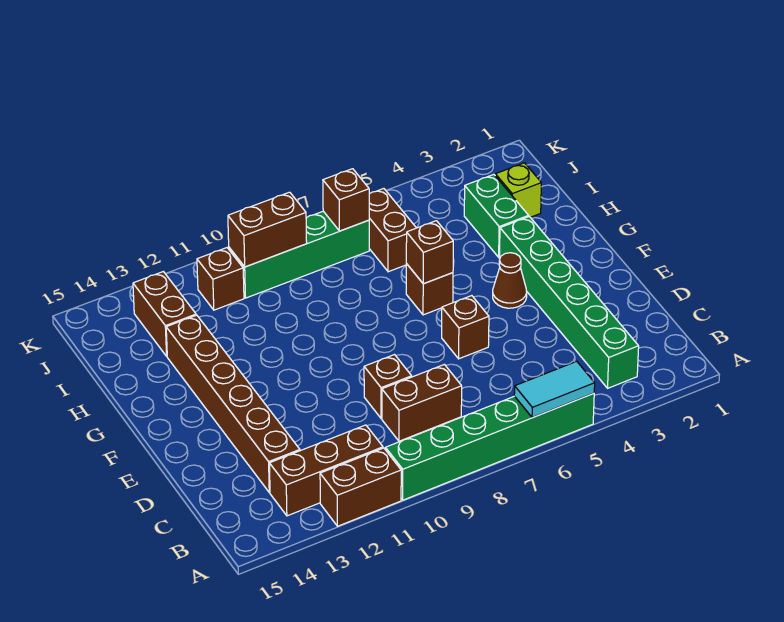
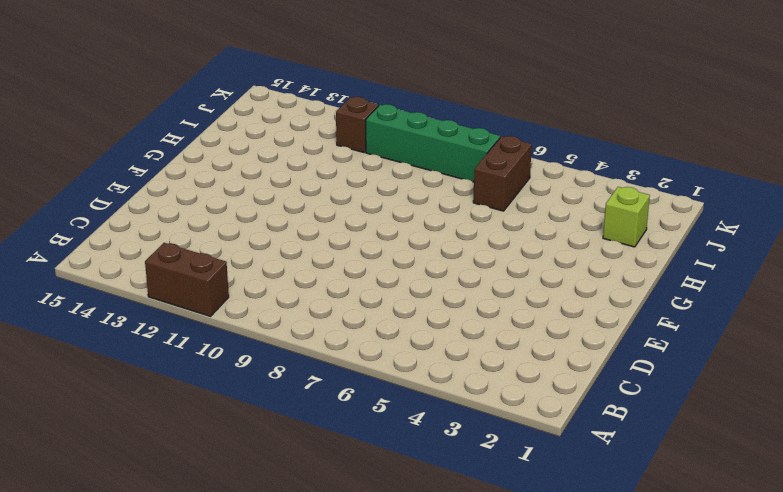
none -> green brick A5:A10 level 1
none -> green brick B3:G3 level 1
none -> brown brick B11:B13 level 1

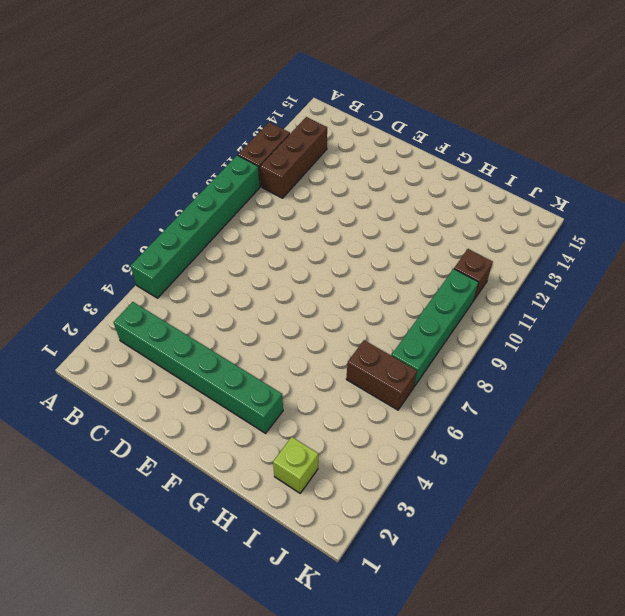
none -> brown brick C8:C9 level 1
none -> brown brick C13:H13 level 1
none -> brown brick D9 level 1

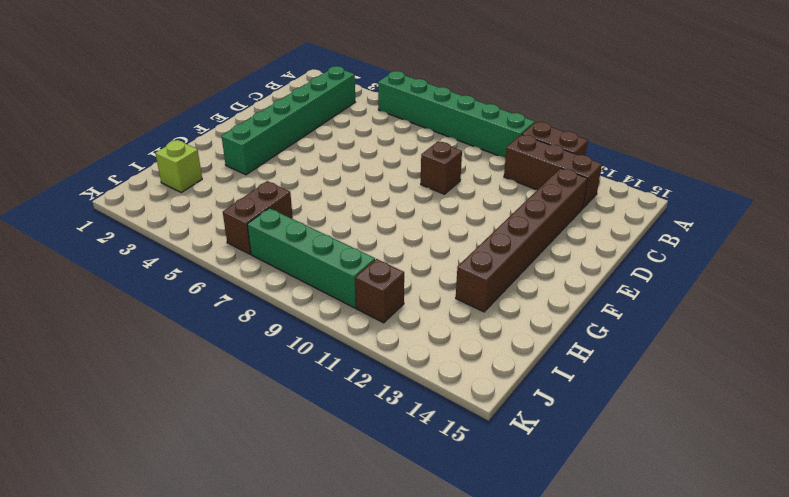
none -> brown brick C8:C9 level 1
none -> brown brick E6 level 1
none -> brown cone F4 level 1

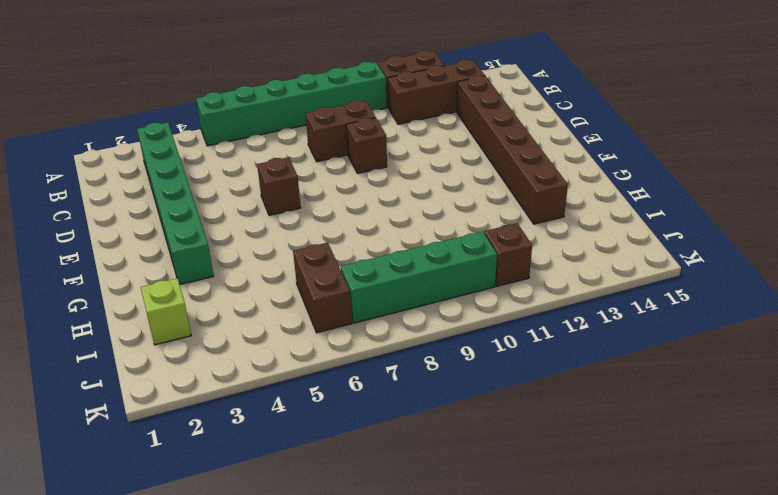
none -> brown cone F4 level 1
none -> brown brick G6 level 1
none -> green brick H3:I3 level 1

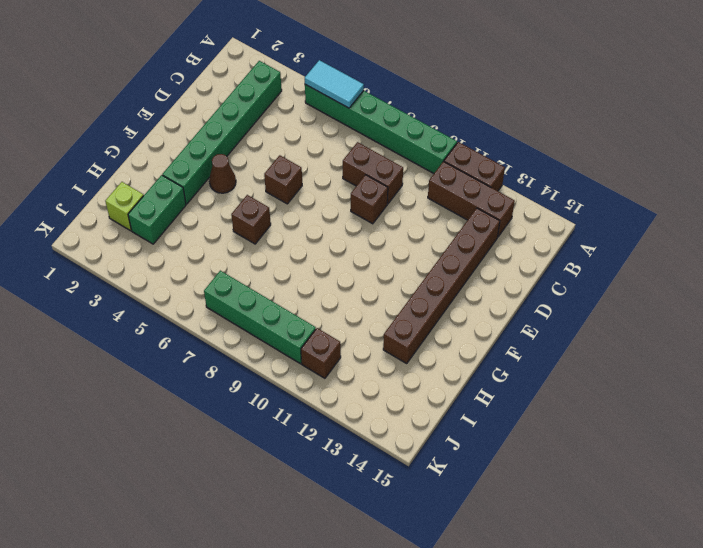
none -> brown brick I6:J6 level 1
none -> brown brick I13:J13 level 1
none -> brown brick G6 level 2

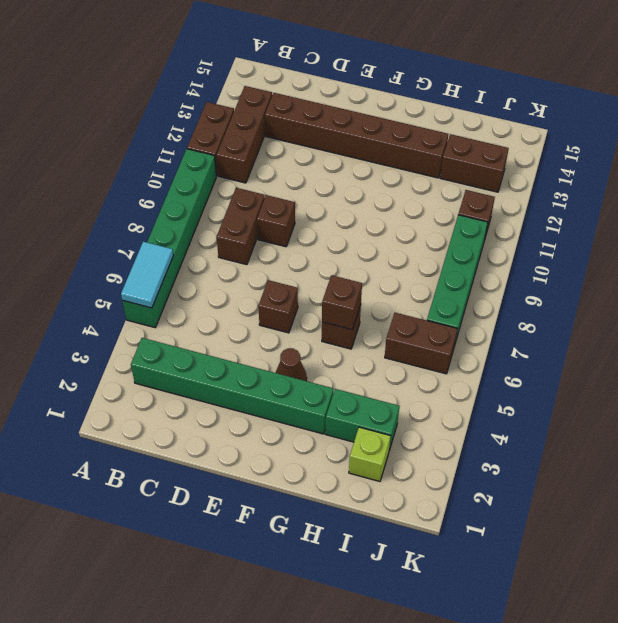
none -> brown brick J7 level 2
none -> brown brick J9:J10 level 2

